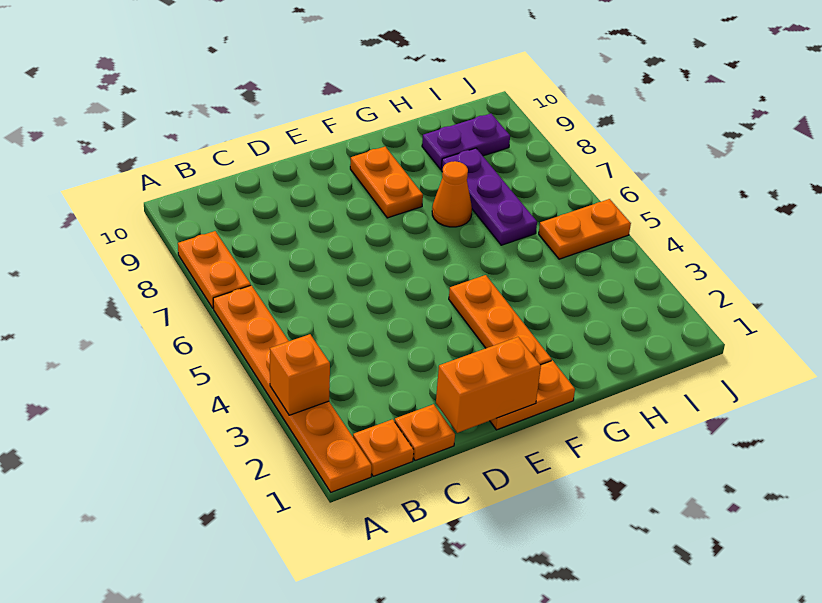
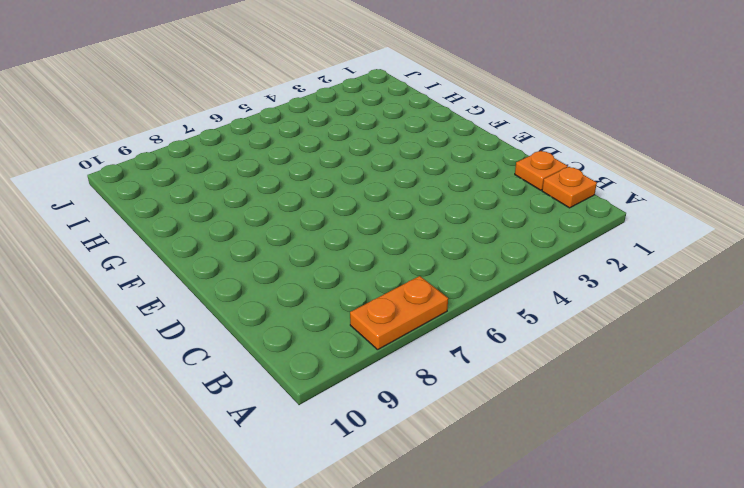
none -> orange plate A1:A6 level 1
none -> orange plate E1:F1 level 1
none -> orange plate F2:F4 level 1

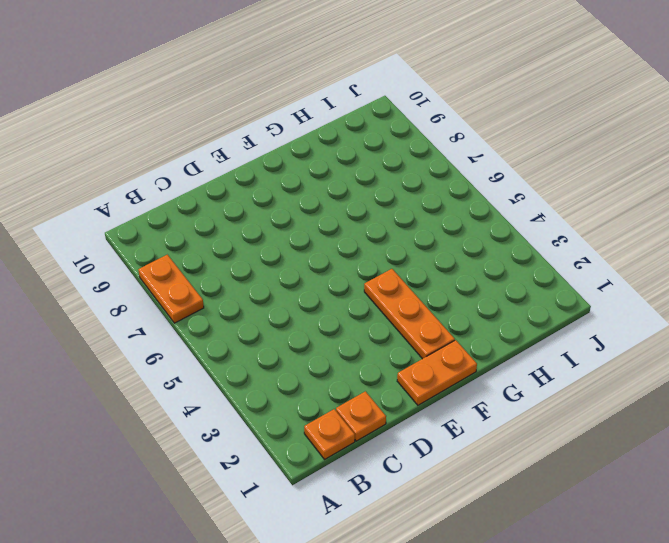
none -> orange plate A1:A6 level 1
none -> orange plate F8:F9 level 1
none -> orange cone G7 level 1

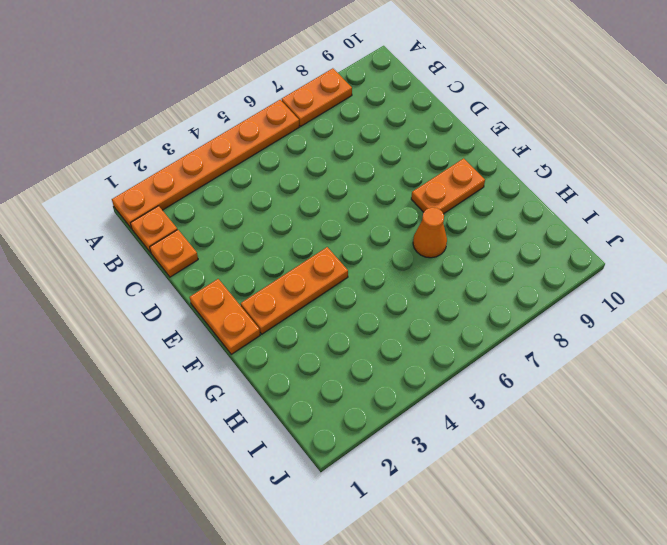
none -> purple plate H6:H8 level 1
none -> purple plate H9:I9 level 1
none -> orange plate I5:J5 level 1

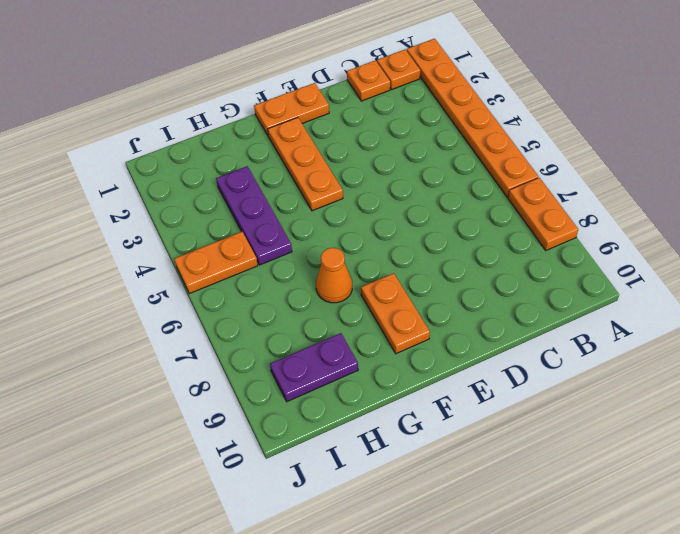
purple plate H3:H5 level 1 -> purple plate H6:H8 level 1
none -> orange brick A3 level 2
none -> orange brick D1:E1 level 2

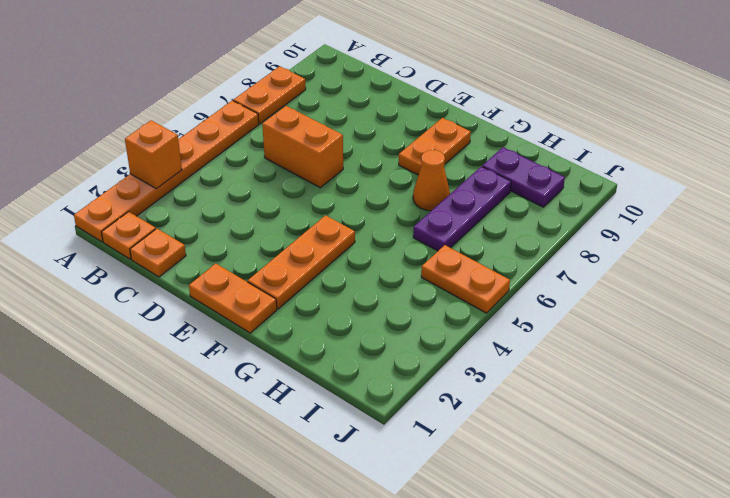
orange brick C6:D6 level 1 -> orange brick D1:E1 level 2

